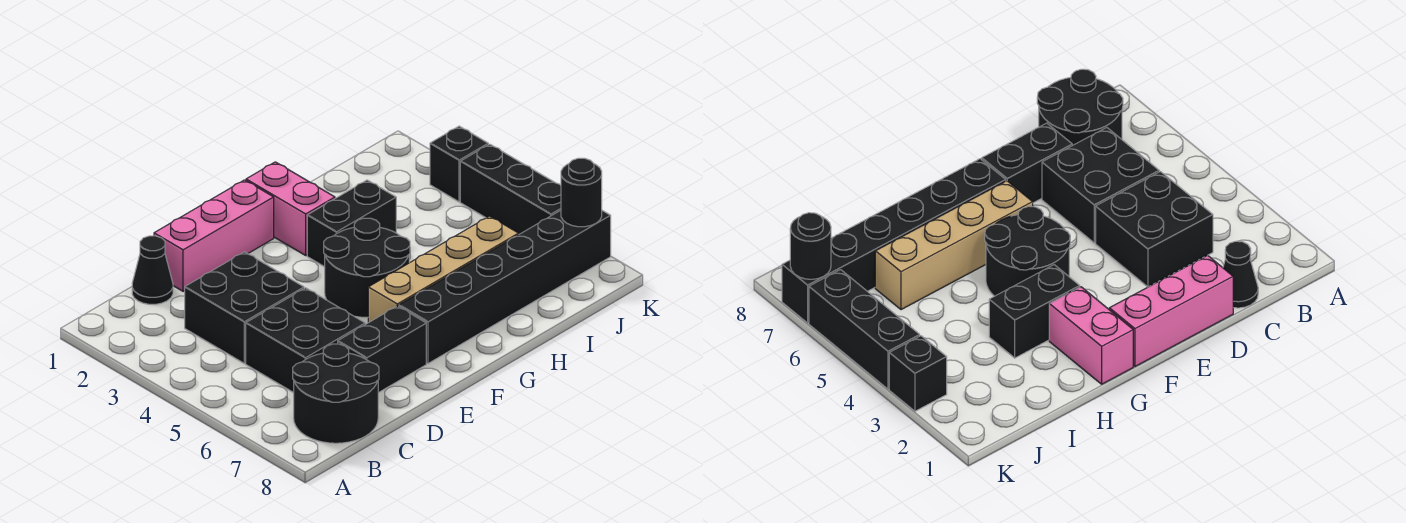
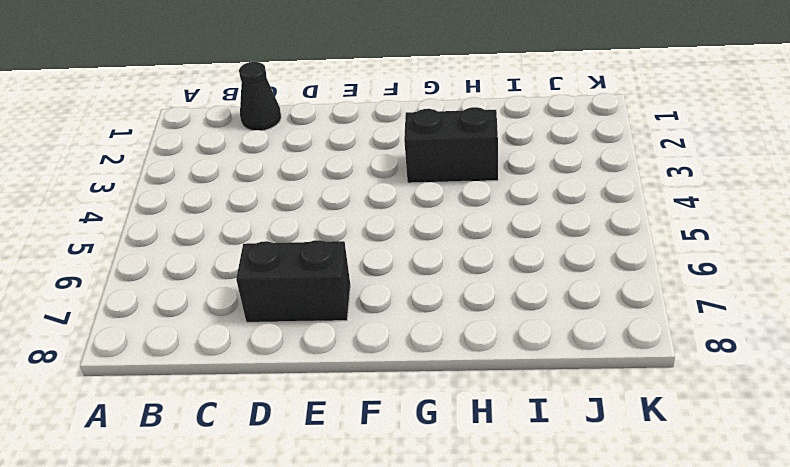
none -> black round brick B7:C8 level 1
none -> black brick C3:D4 level 1
none -> black brick C5:D6 level 1

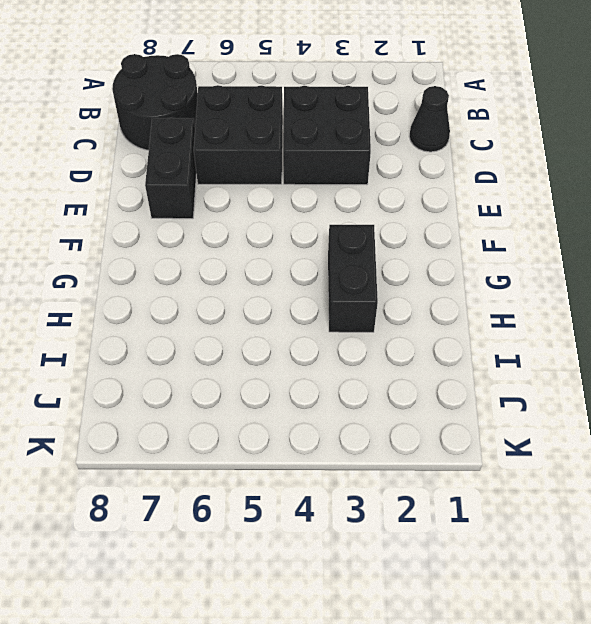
none -> pink brick D1:F1 level 1
none -> black round brick F4:G5 level 1
none -> tan brick F6:I6 level 1

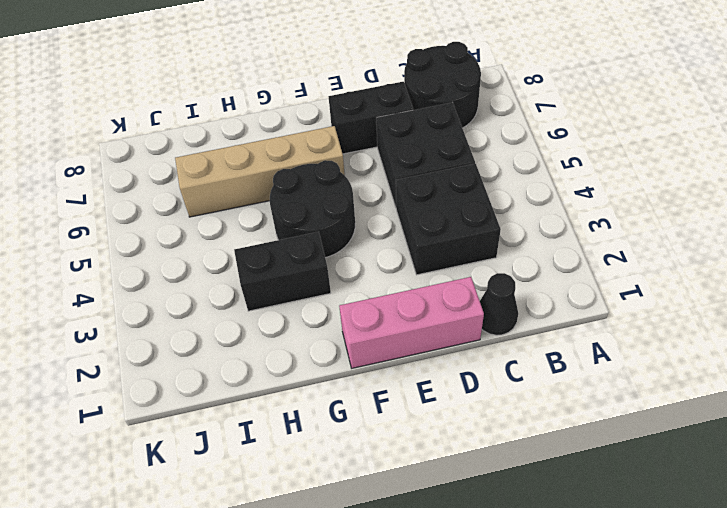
none -> black brick F7:K7 level 1
none -> pink brick G1:G2 level 1
none -> black brick K3 level 1

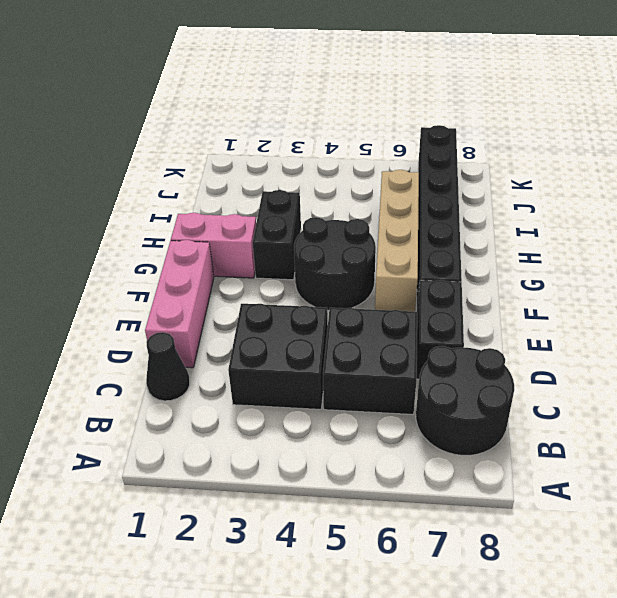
none -> black brick K3 level 1
none -> black brick K4:K6 level 1
none -> black round brick K7 level 2

